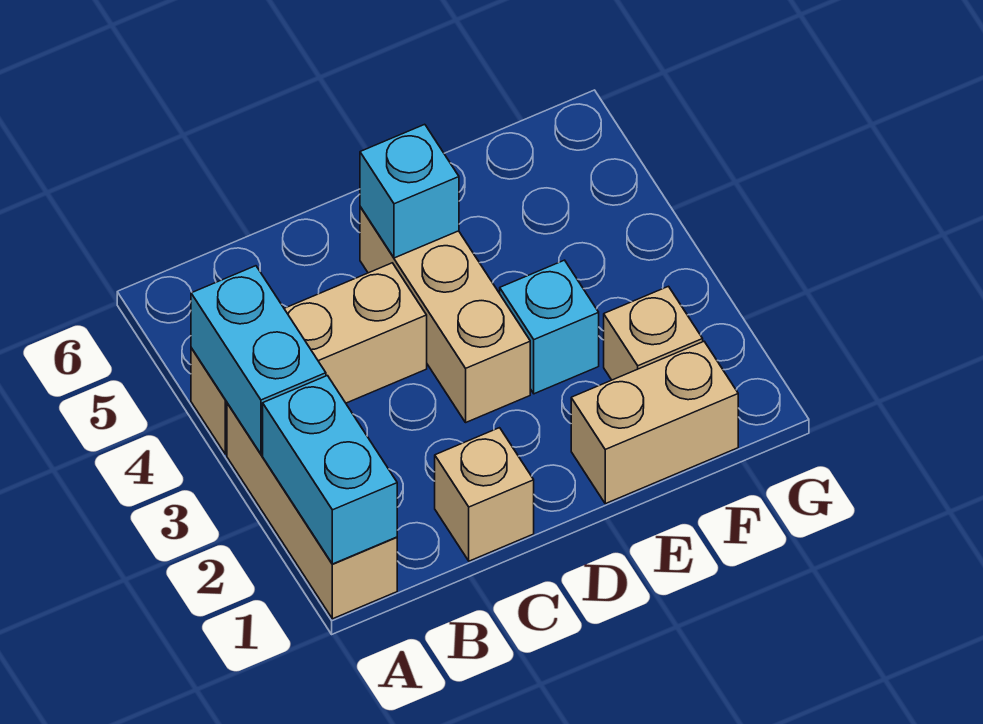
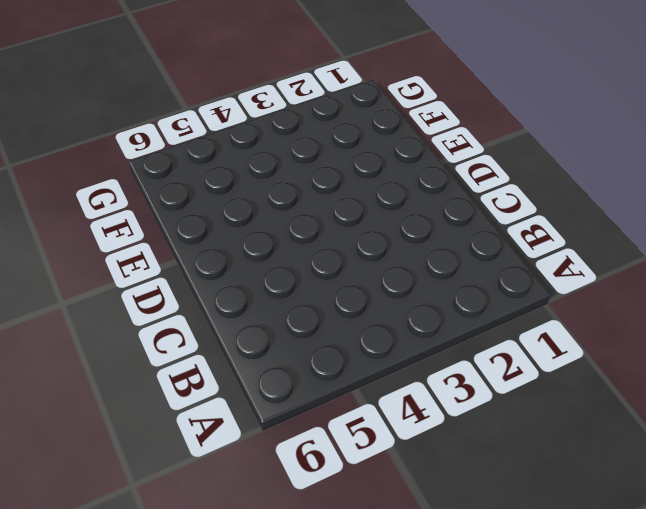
none -> tan brick A1:A3 level 1
none -> tan brick A4:C4 level 1

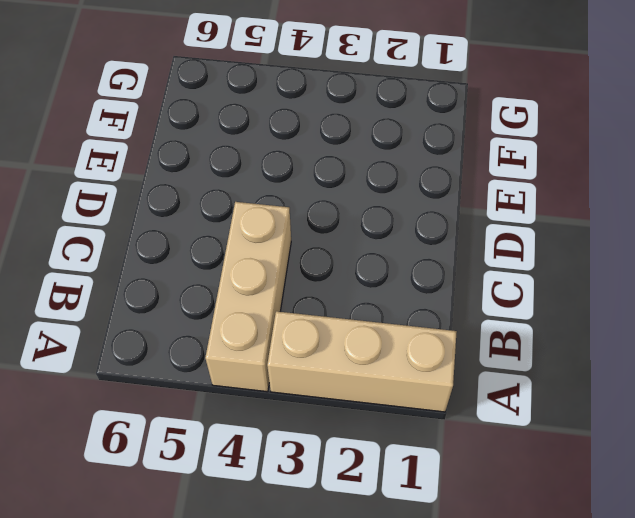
none -> tan brick C1 level 1
none -> tan brick D3:D5 level 1

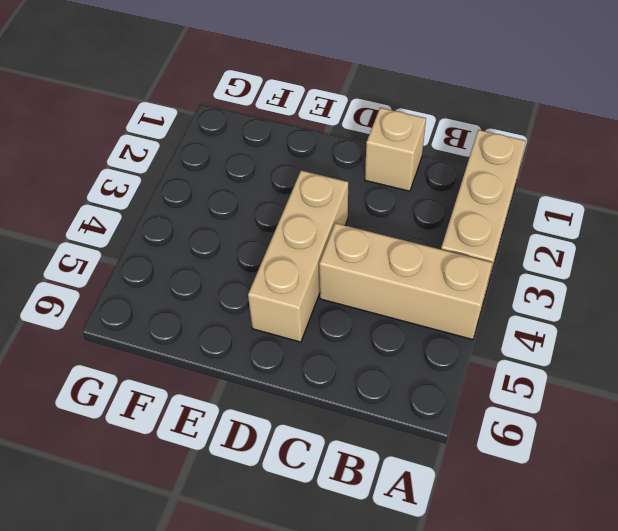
none -> tan brick E1:F1 level 1
none -> cyan brick E3 level 1

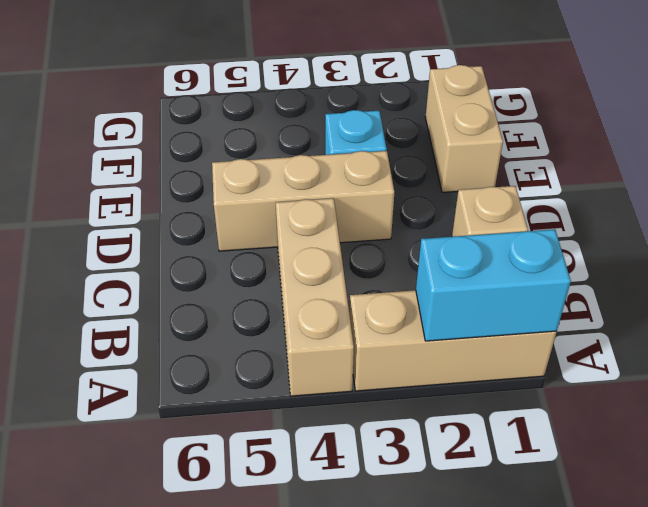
none -> tan brick F2 level 1
none -> cyan brick A3:A4 level 2

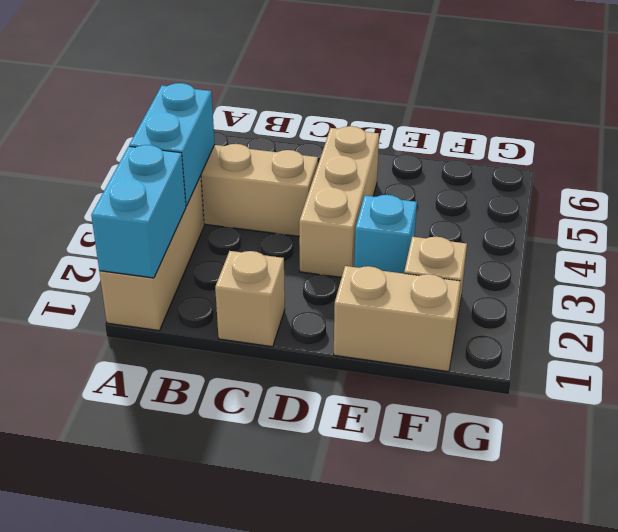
none -> cyan brick D5 level 2

